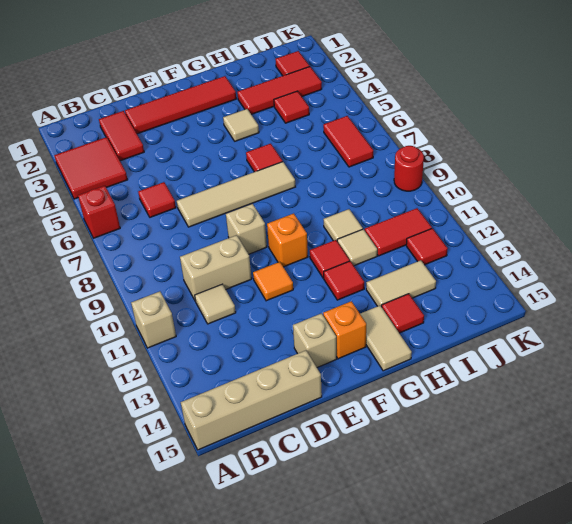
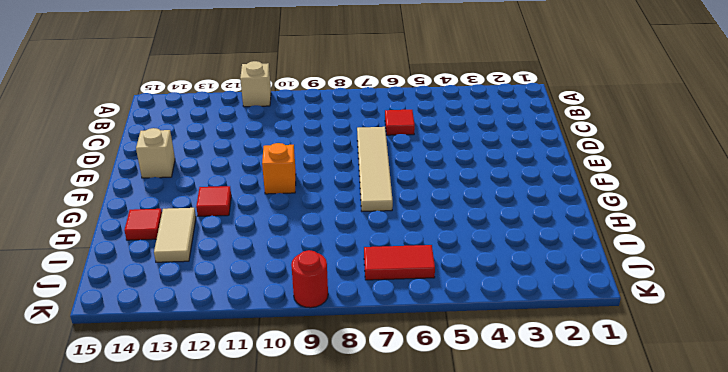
none -> red tile A3:B4 level 1
none -> red brick A6 level 1
none -> tan brick A15:D15 level 1
none -> red tile C2:C3 level 1

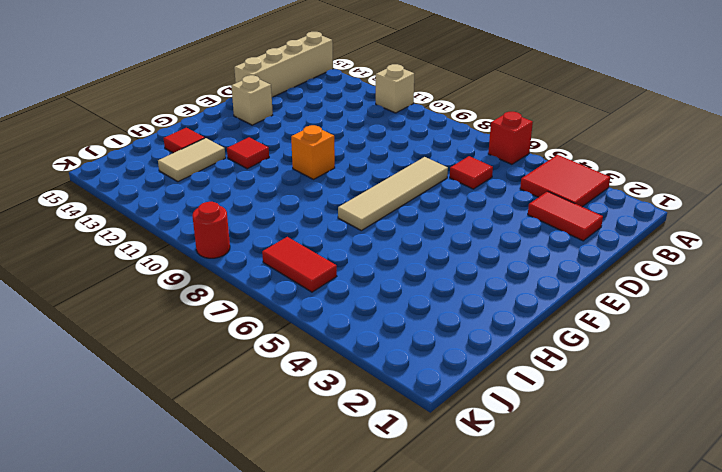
none -> tan brick C10:D10 level 1
none -> tan tile C11 level 1
none -> red tile D2:G2 level 1
none -> tan brick E9 level 1

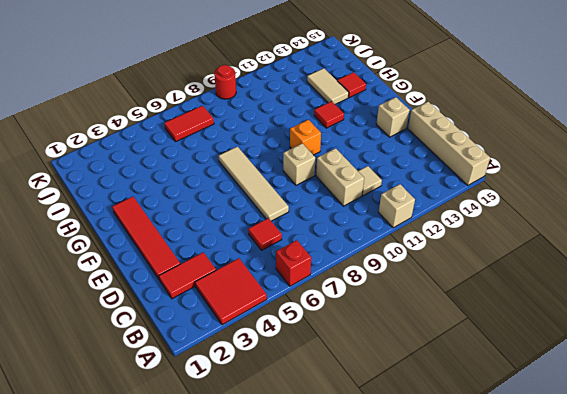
none -> orange tile E11 level 1
none -> orange brick F14 level 1
none -> tan tile G4 level 1
none -> red tile G6 level 1

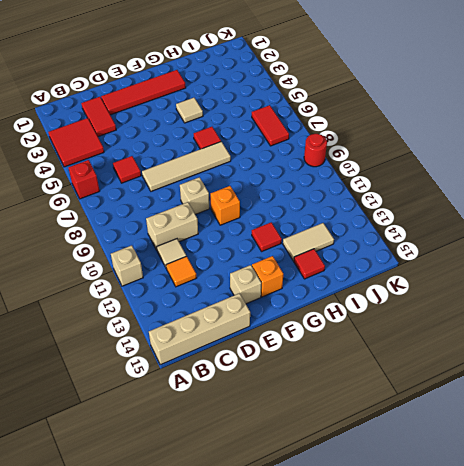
orange tile C12 level 1 -> orange tile E11 level 1
none -> red tile G11 level 1
none -> tan tile G14:G15 level 1
none -> red tile H3:J3 level 1
none -> tan tile H10 level 1

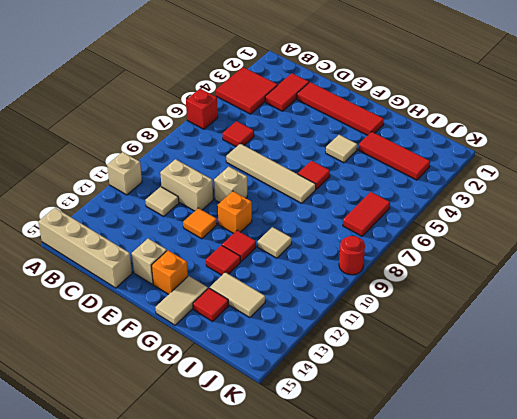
none -> tan tile H11 level 1
none -> red tile I4 level 1
none -> red tile I11:J11 level 1
none -> red tile J2 level 1

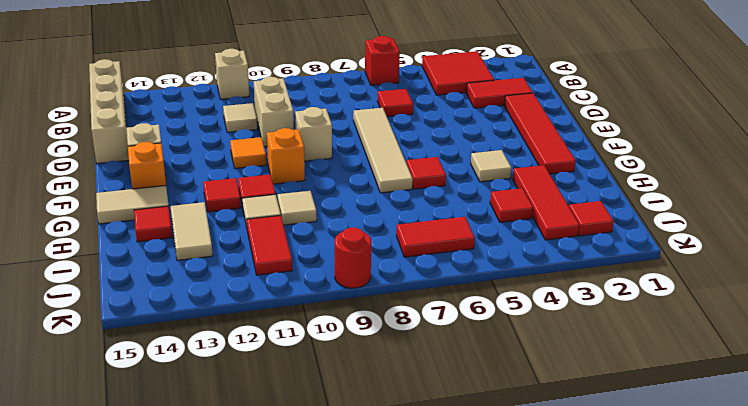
none -> red tile J12 level 1

